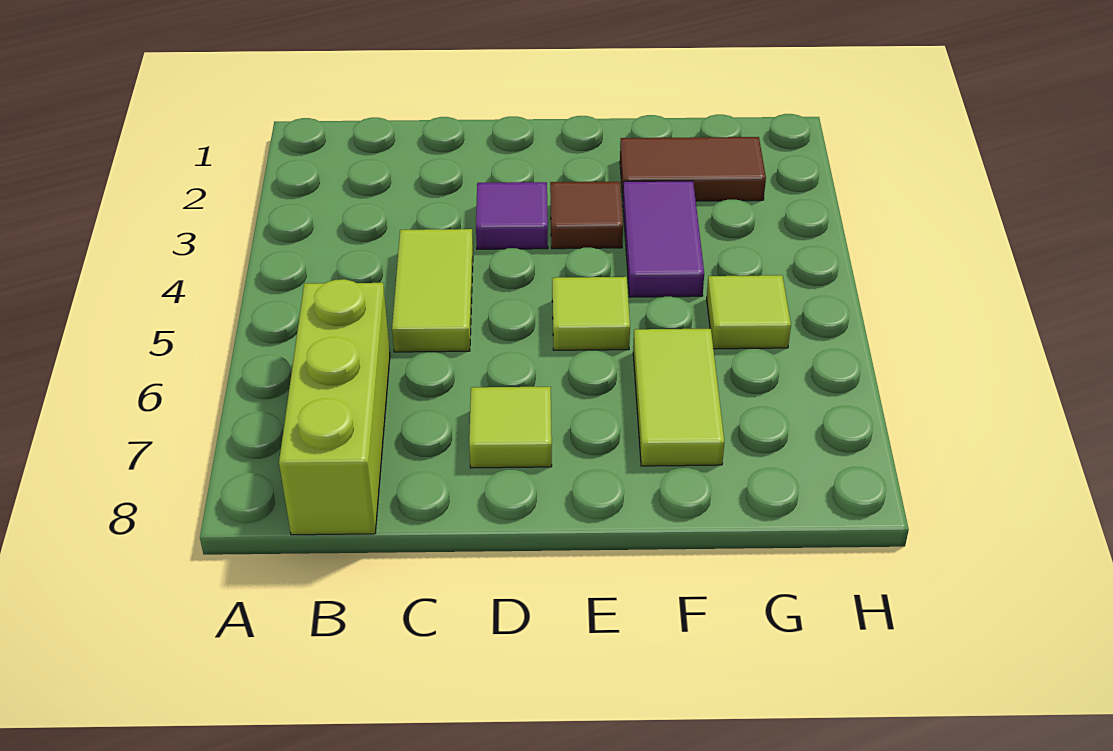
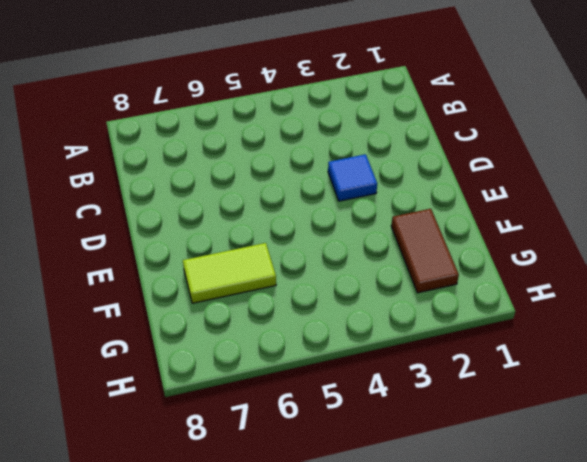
blue tile D3 level 1 -> purple tile D3 level 1
none -> lime brick B6:B8 level 1
none -> lime tile C4:C5 level 1

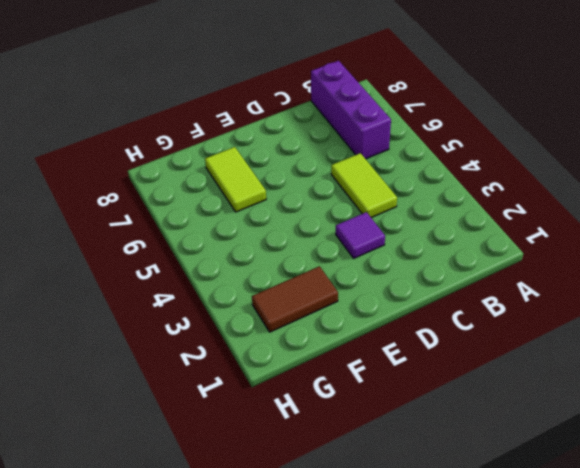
purple brick B6:B8 level 1 -> lime brick B6:B8 level 1
none -> lime tile D7 level 1
none -> brown tile E3 level 1

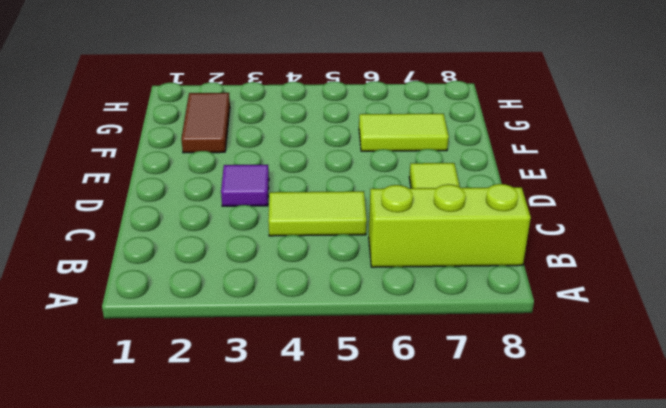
none -> brown tile E3 level 1
none -> lime tile E5 level 1

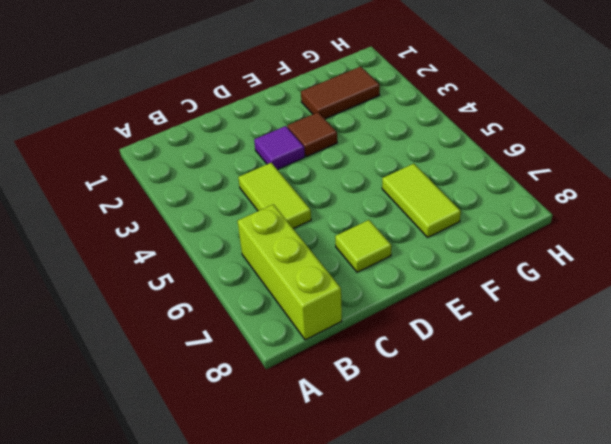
none -> lime tile E5 level 1
none -> purple tile F3:F4 level 1

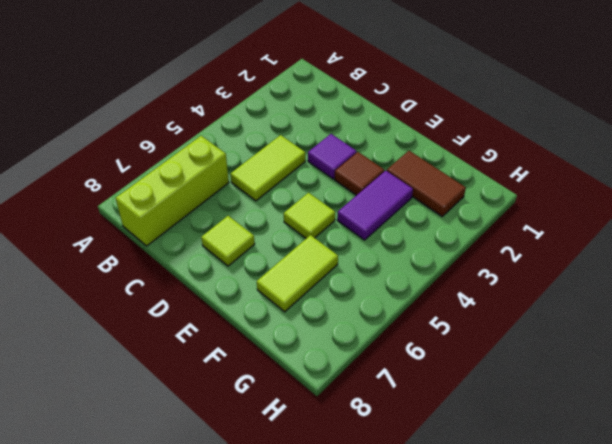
none -> lime tile G5 level 1

